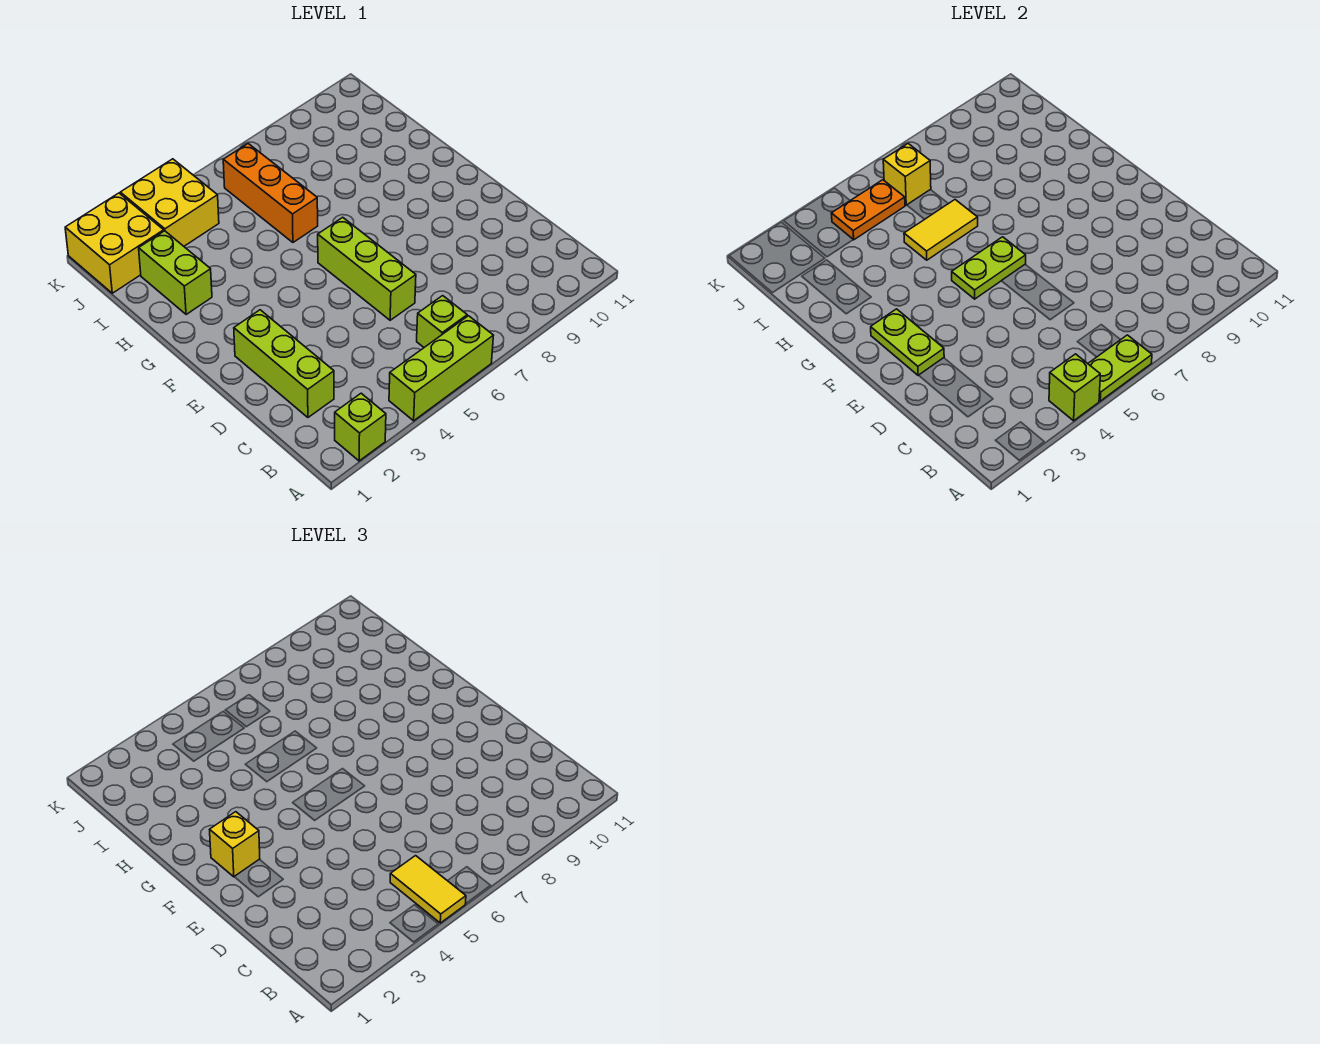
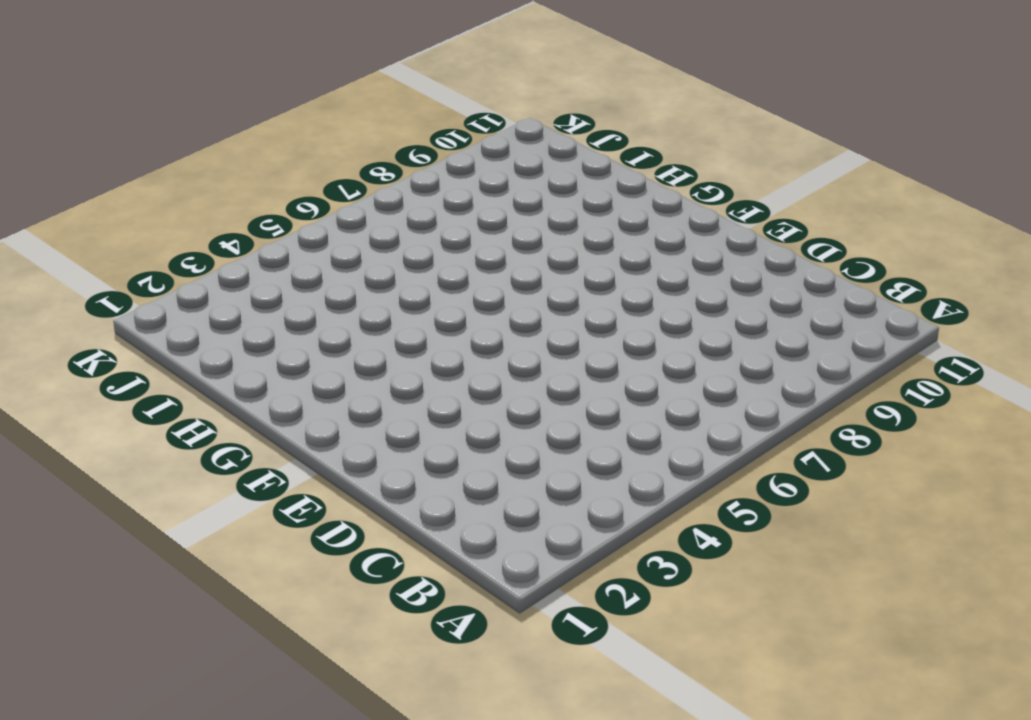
none -> lime brick A2 level 1
none -> lime brick A4:A6 level 1
none -> lime brick B6 level 1

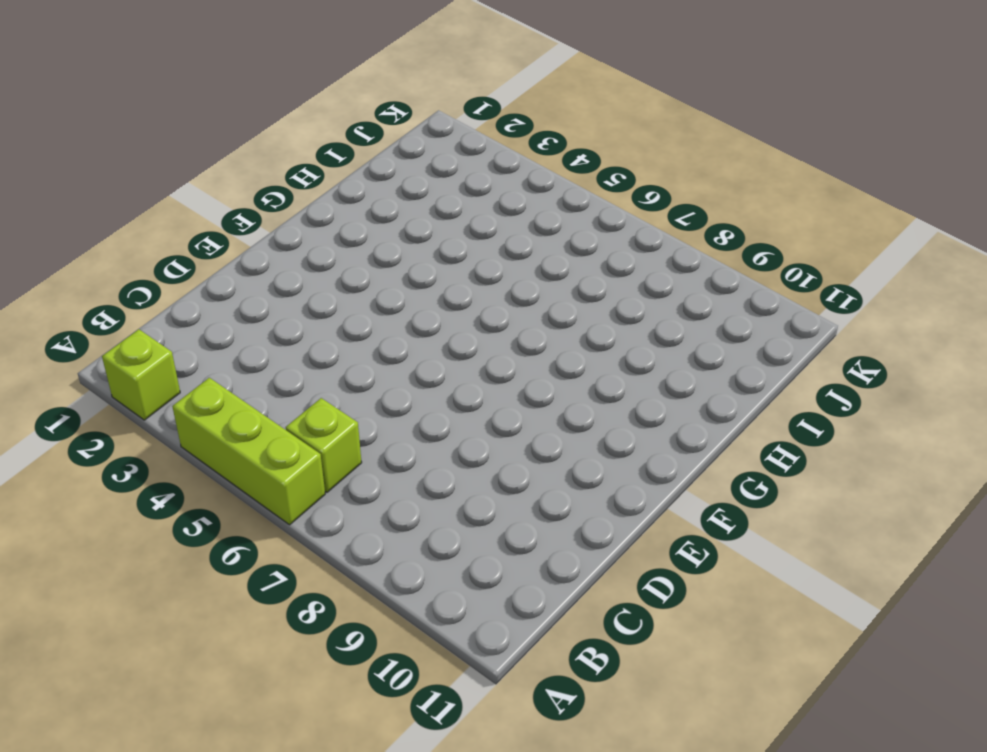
none -> lime brick C2:E2 level 1
none -> lime brick D6:F6 level 1
none -> lime brick H2:I2 level 1

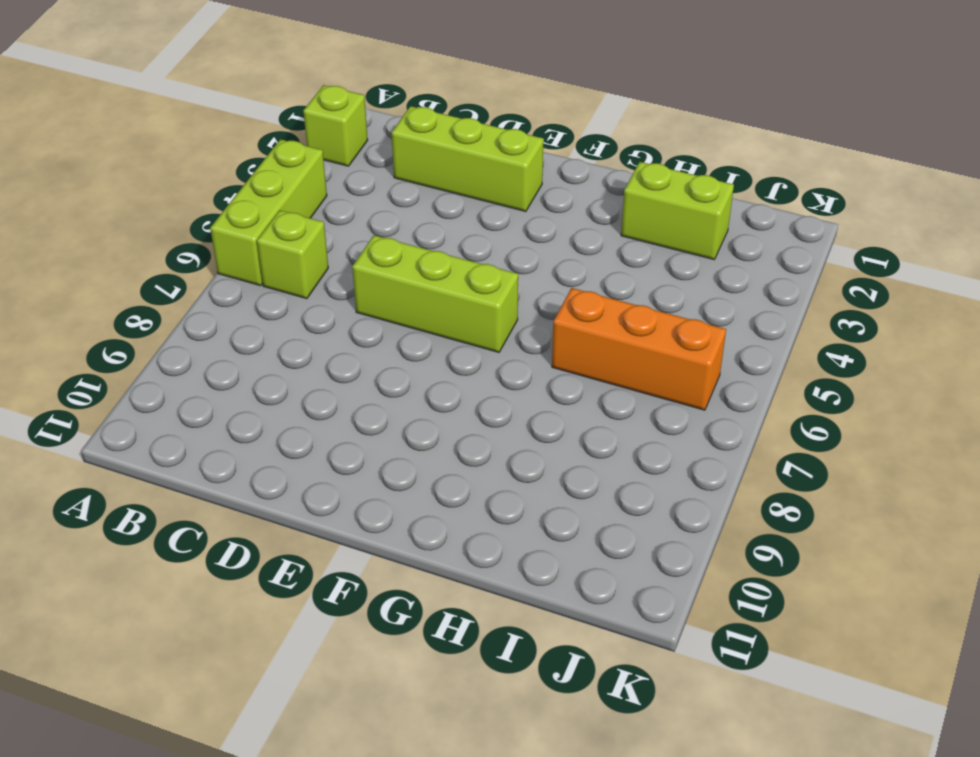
none -> yellow brick J1:K2 level 1
none -> yellow brick J3:K4 level 1
none -> lime brick A4 level 2

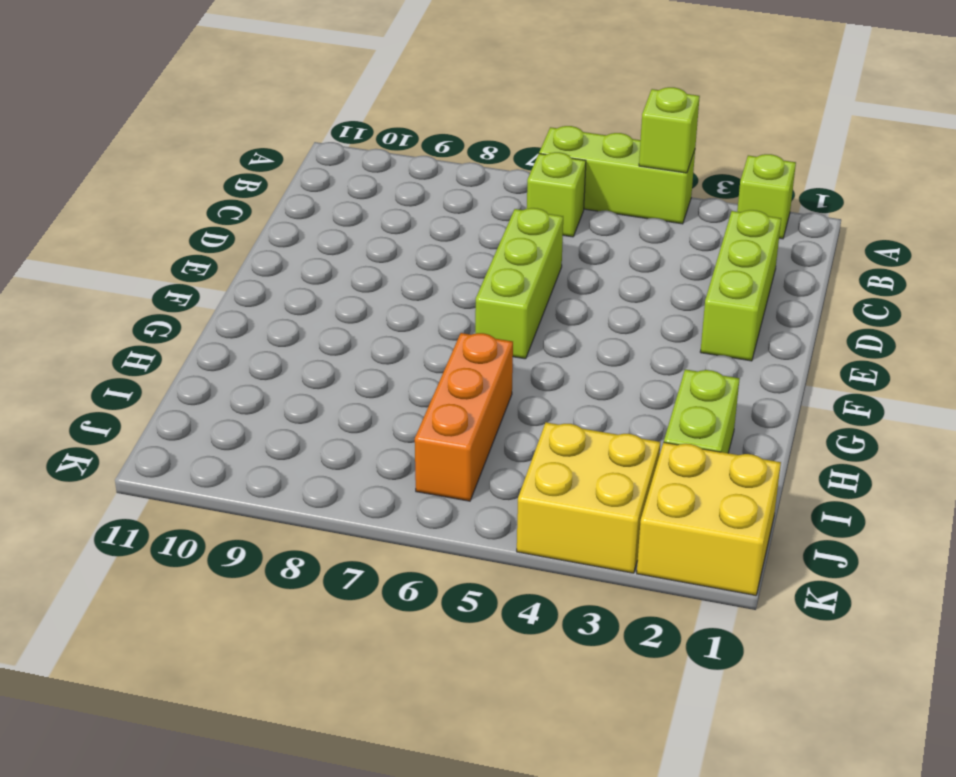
none -> lime plate A5:A6 level 2
none -> lime plate E2:F2 level 2
none -> lime plate F5:F6 level 2

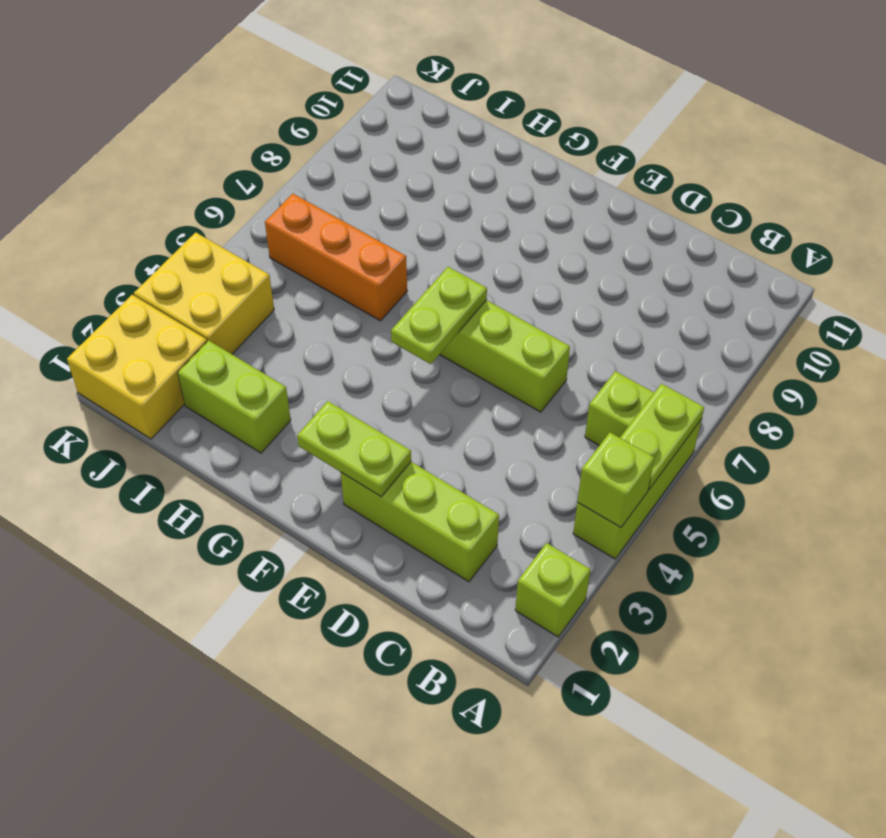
none -> yellow tile H5:H6 level 2
none -> orange plate J4:J5 level 2
none -> yellow brick J6 level 2

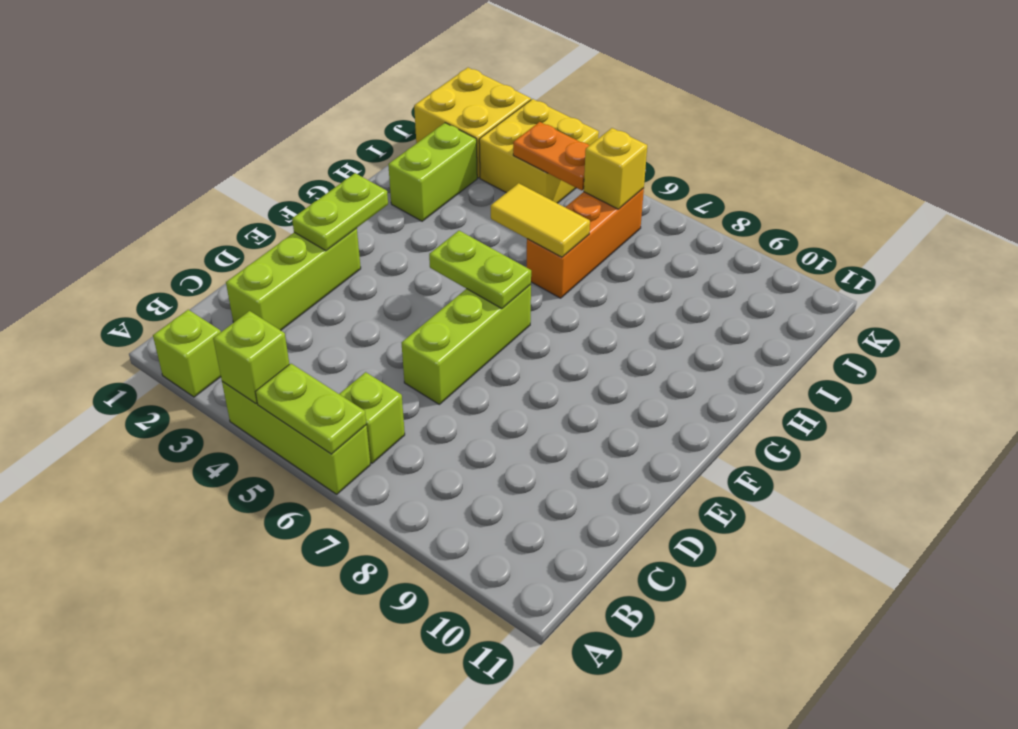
none -> yellow tile A5:B5 level 3
none -> yellow brick F2 level 3

